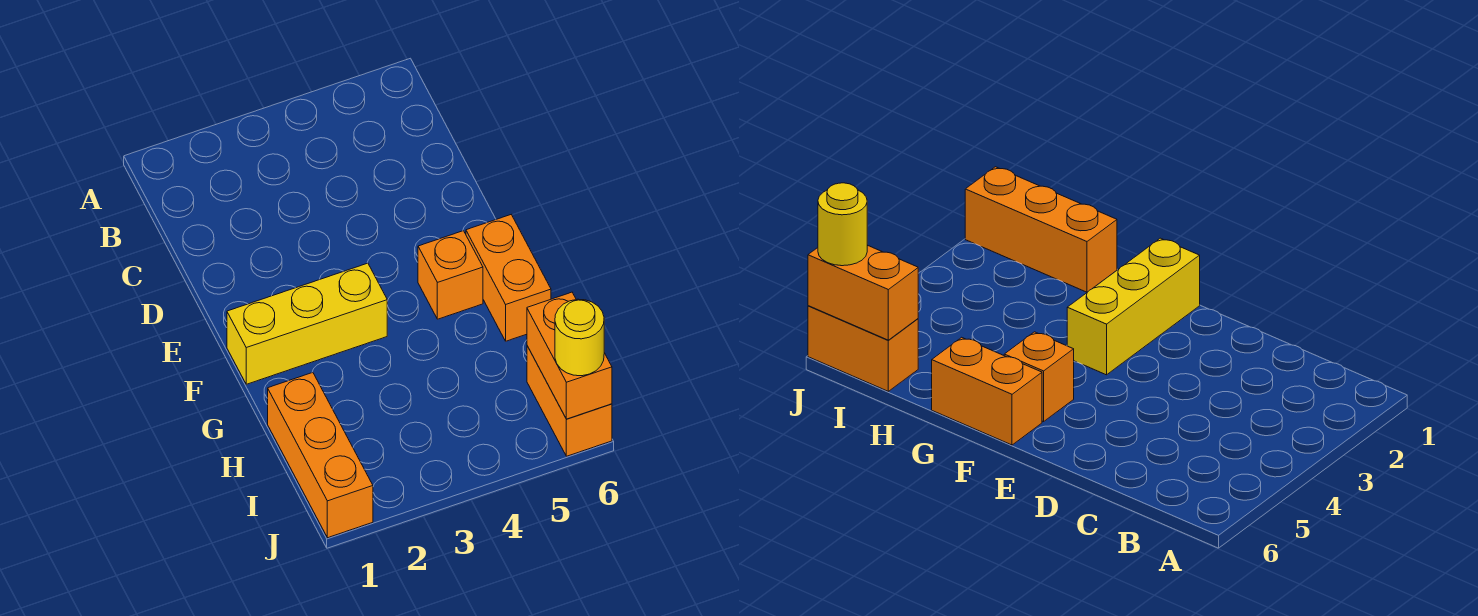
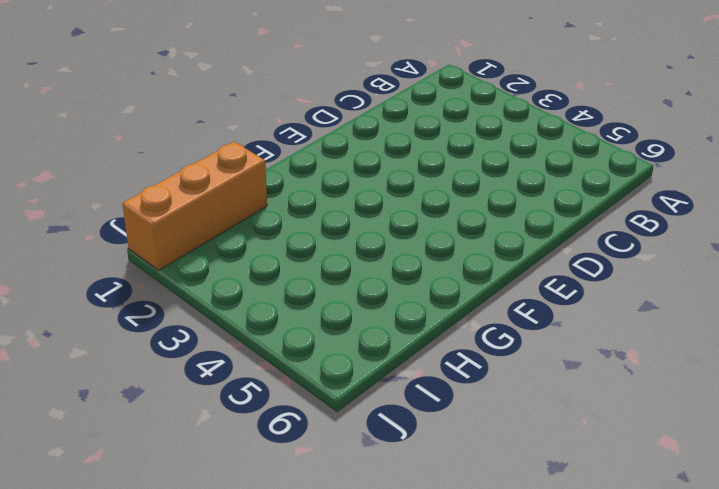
none -> yellow brick F1:F3 level 1
none -> orange brick F5 level 1

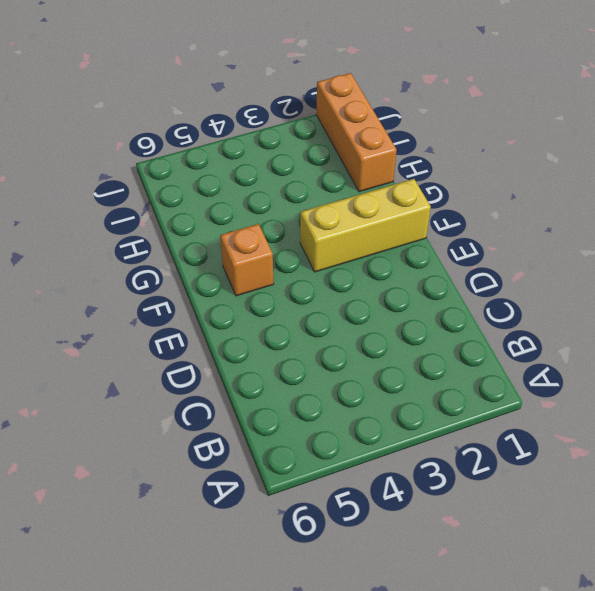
none -> orange brick F6:G6 level 1
none -> orange brick I6:J6 level 1

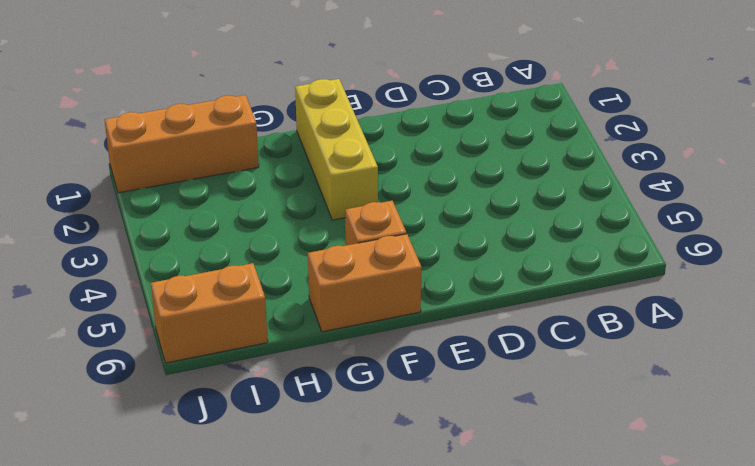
none -> orange brick I6:J6 level 2
none -> yellow round brick J6 level 3

